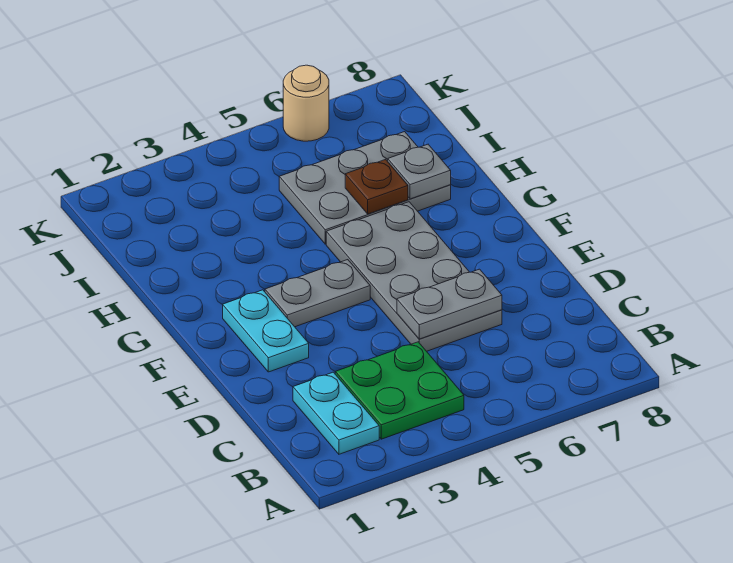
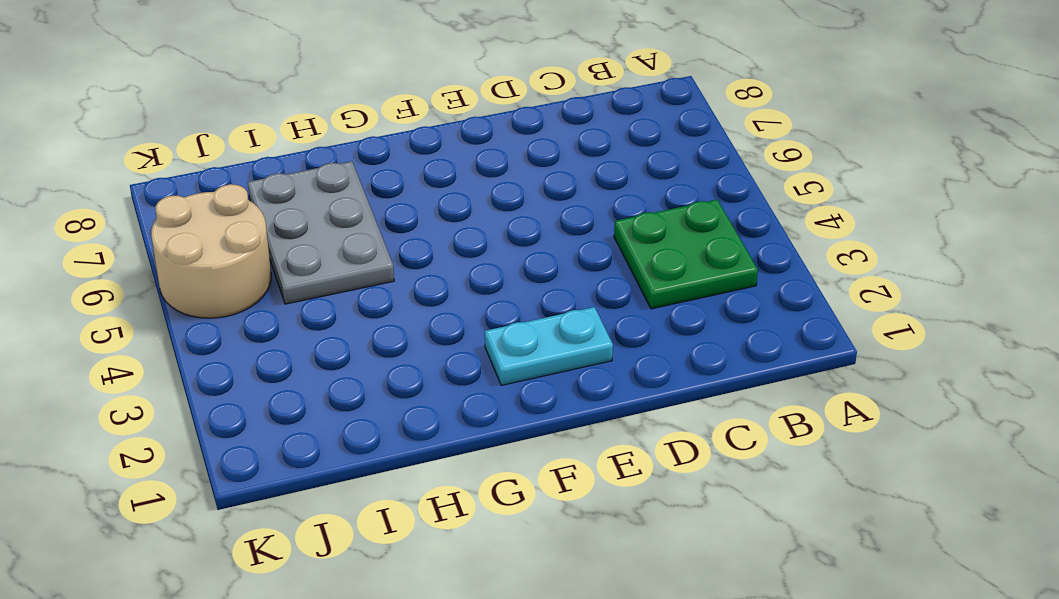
tan round brick J5:K6 level 1 -> tan round brick K6 level 1
none -> cyan plate B2:C2 level 1
none -> grey plate D5:G6 level 1

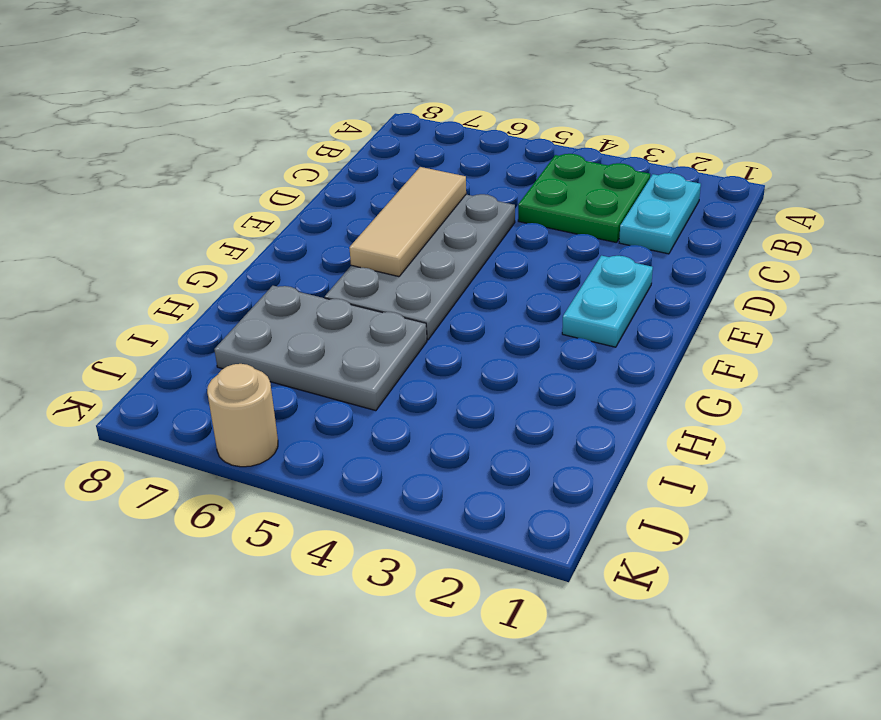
tan tile D6:F6 level 2 -> grey plate D5:D6 level 2
none -> grey plate F3:F4 level 1
none -> brown plate H6 level 2

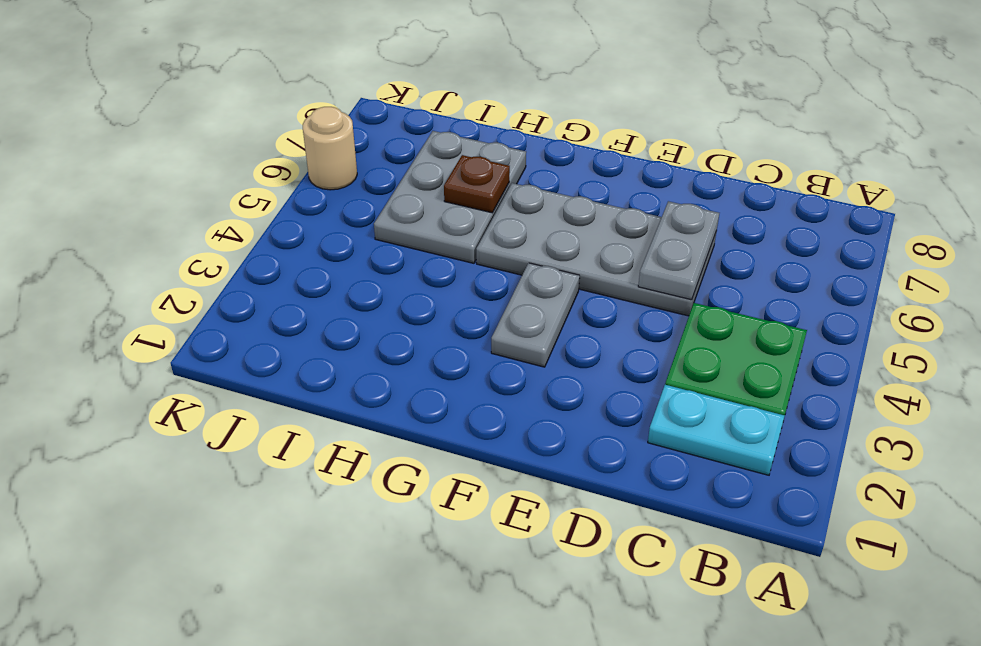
none -> cyan plate E2:F2 level 1
none -> grey plate H7 level 2

